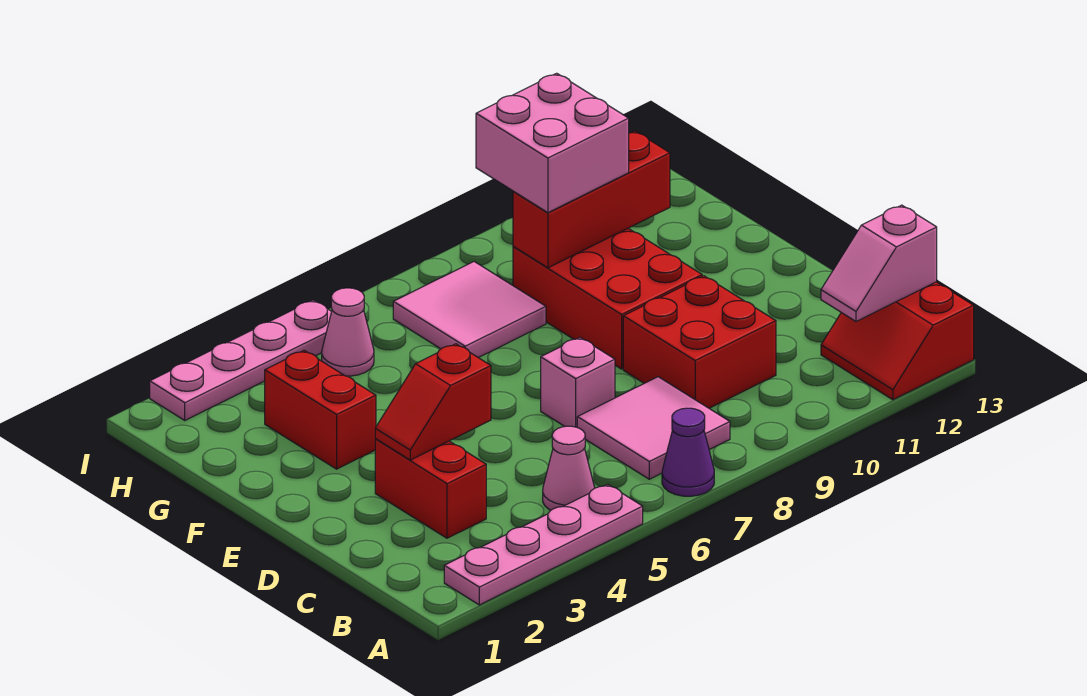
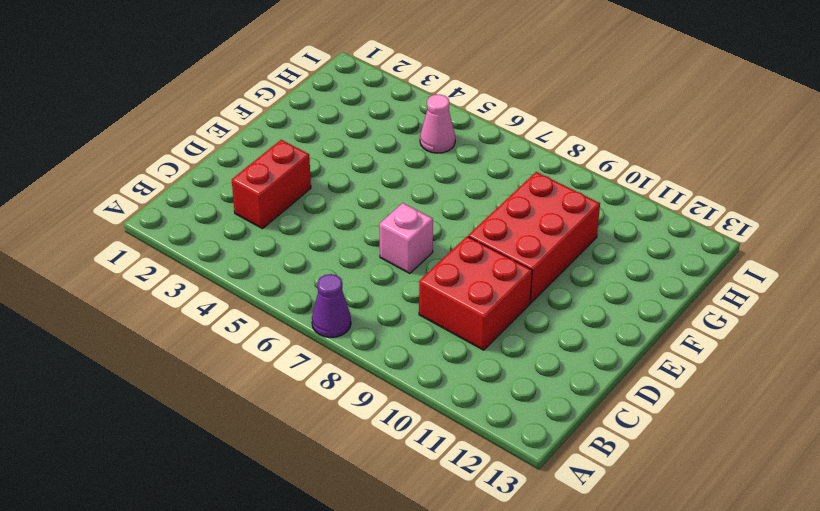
none -> pink plate A2:A5 level 1
none -> red slope A12:B13 level 1 top 13
none -> pink cone B5 level 1

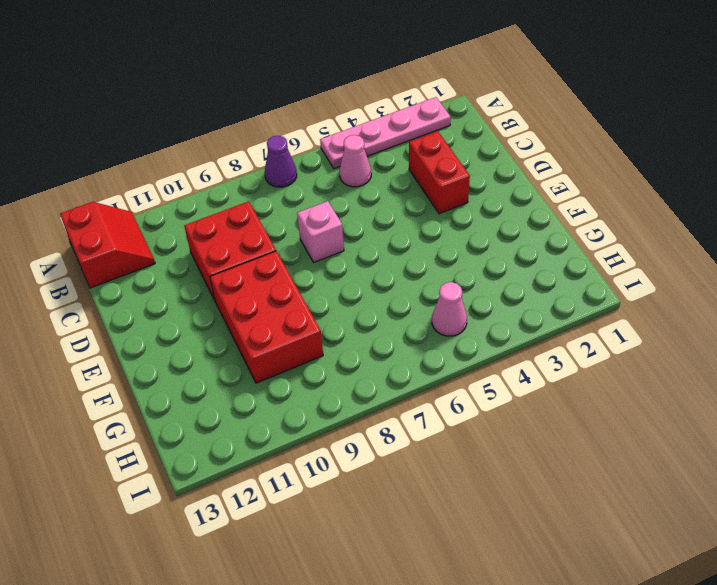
none -> pink tile B7:C8 level 1
none -> red brick F3:G3 level 1
none -> pink tile G7:H8 level 1

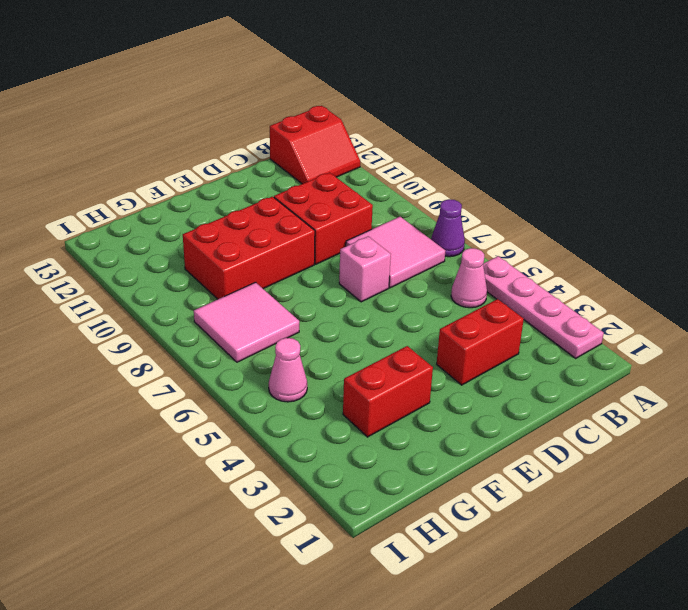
none -> pink plate I2:I5 level 1
none -> pink slope B12:B13 level 2 top 13
none -> red slope D3:D4 level 2 top 4

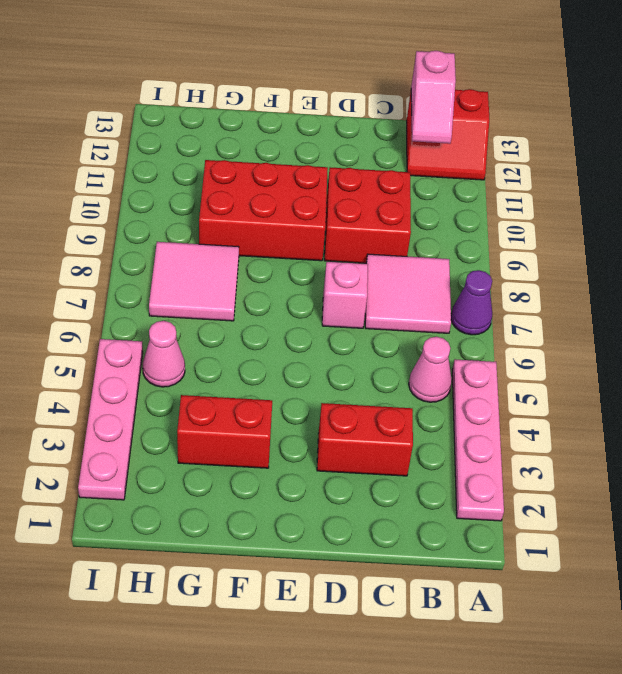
none -> red slope D3:D4 level 2 top 4
none -> red brick G9:G11 level 2
none -> pink brick G9:H10 level 3

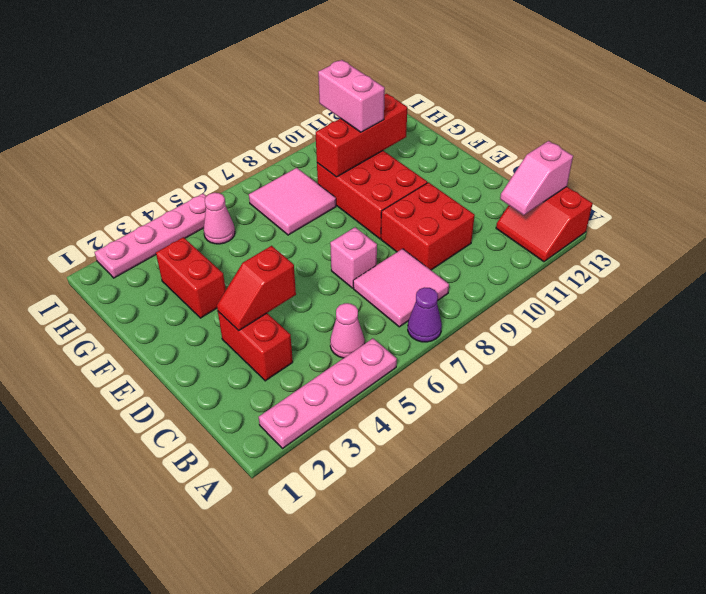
pink brick G10:H10 level 3 -> pink brick G9:H10 level 3

